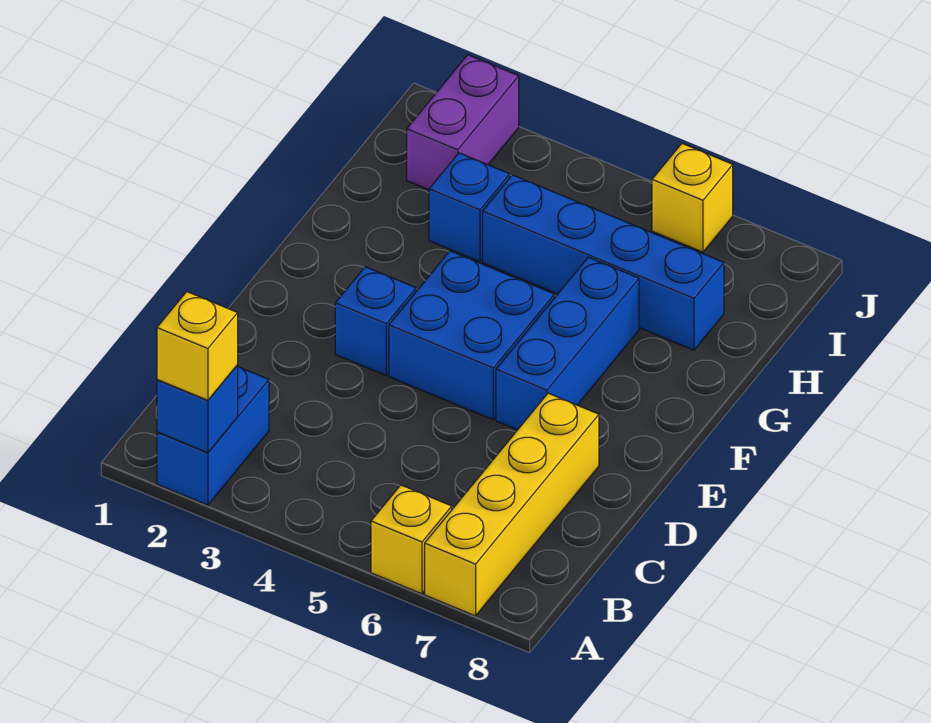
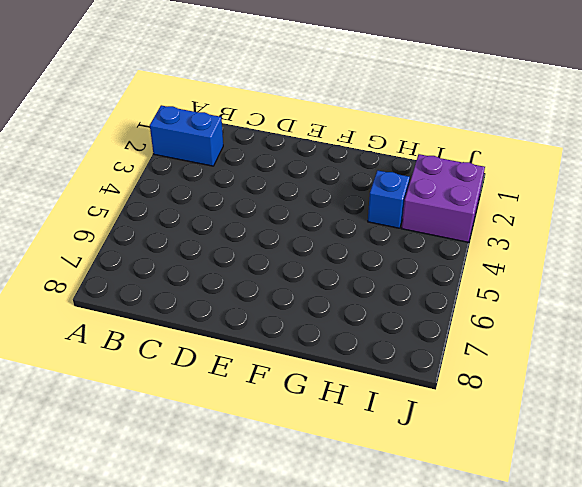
purple brick I2:J3 level 1 -> purple brick I2:J2 level 1
none -> yellow brick A6 level 1
none -> yellow brick A7:D7 level 1
none -> blue brick E3 level 1

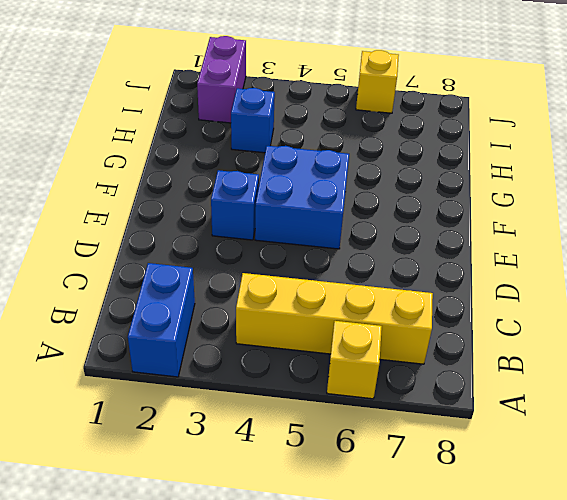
yellow brick B4:B7 level 1 -> yellow brick A7:D7 level 1
none -> blue brick E6:G6 level 1
none -> blue brick H4:H7 level 1
none -> blue brick A2 level 2

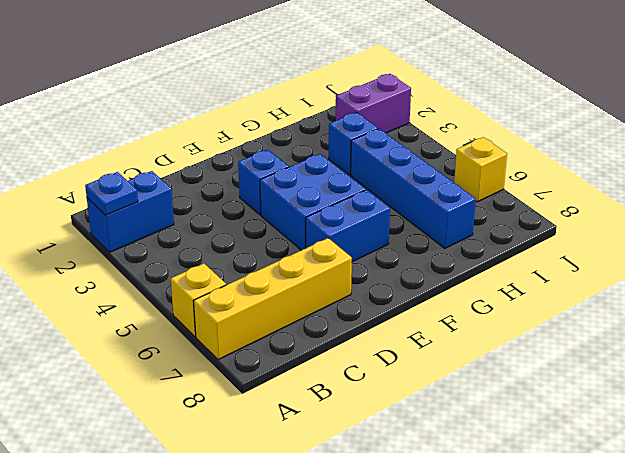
blue plate A2 level 2 -> blue brick A2 level 2
blue brick E6:F6 level 1 -> blue brick E6:G6 level 1
none -> yellow brick A2 level 3

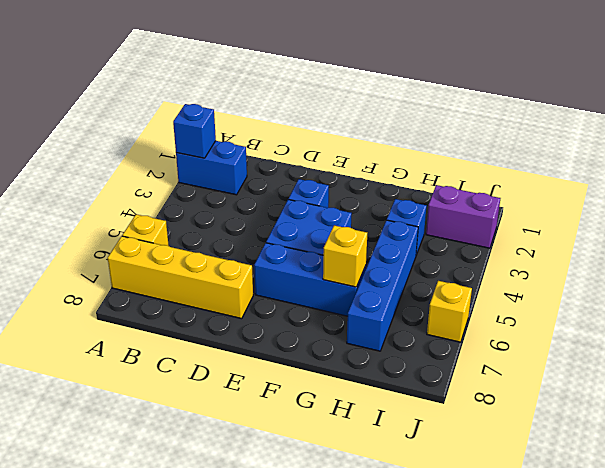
yellow brick G6 level 2 -> yellow brick A2 level 3

